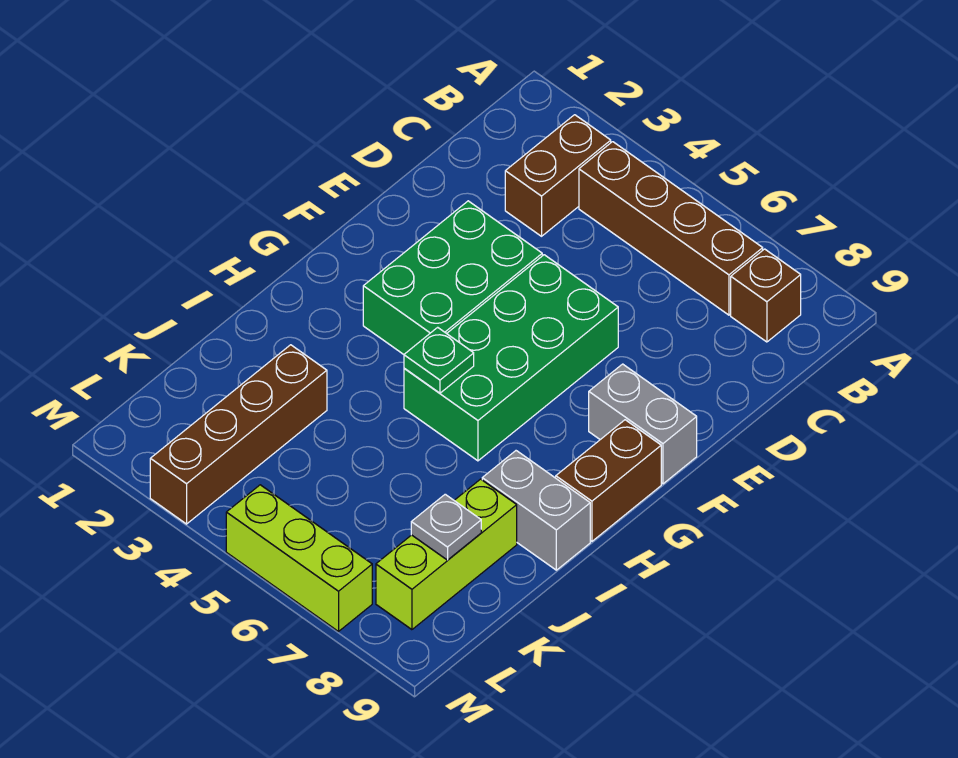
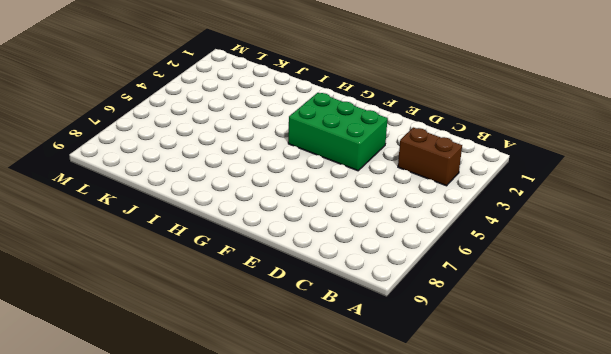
none -> brown brick B4:B7 level 1
none -> brown brick B8 level 1
none -> green brick E5:H6 level 1

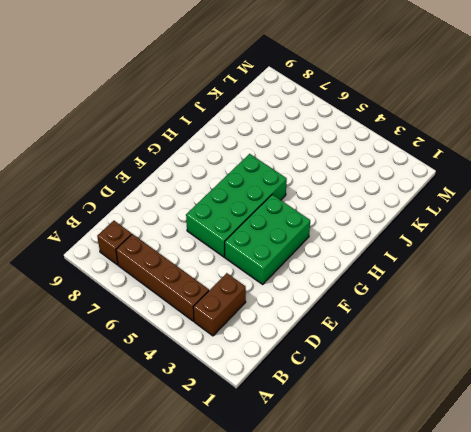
none -> grey brick F8:F9 level 1
none -> brown brick G9:H9 level 1
none -> grey brick I8:I9 level 1

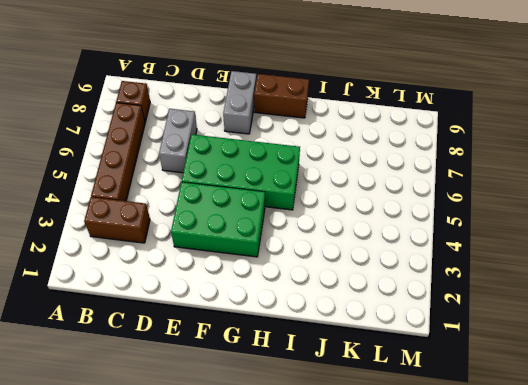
grey brick D6:D7 level 1 -> grey brick I8:I9 level 1
none -> brown brick J3:M3 level 1
none -> lime brick J8:L8 level 1
none -> lime brick M5:M7 level 1

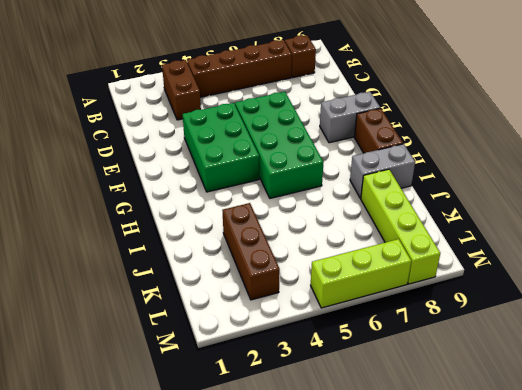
brown brick J3:L3 level 1 -> brown brick J3:M3 level 1
lime brick J8:M8 level 1 -> lime brick J8:L8 level 1
none -> green plate H5 level 2
none -> grey plate K8 level 2

